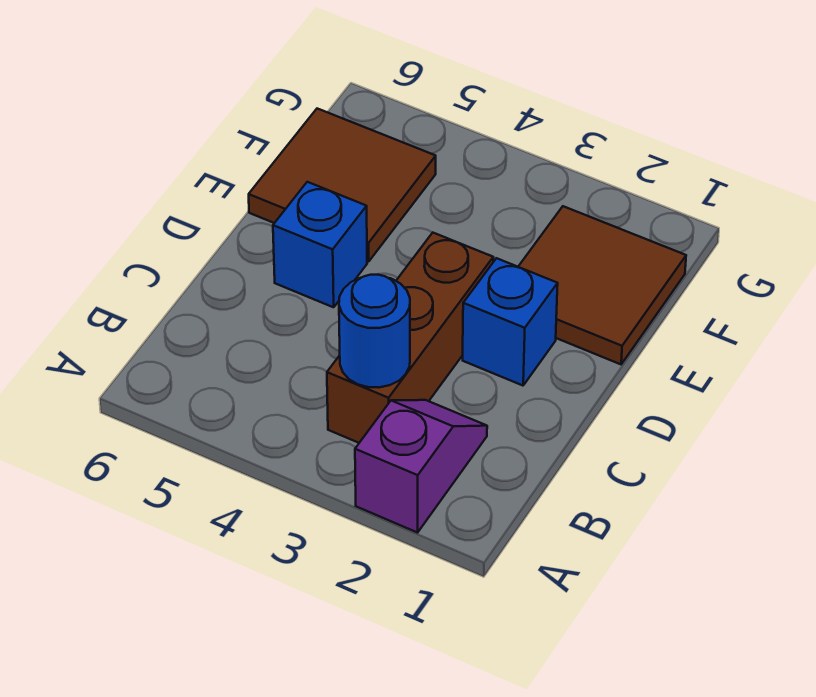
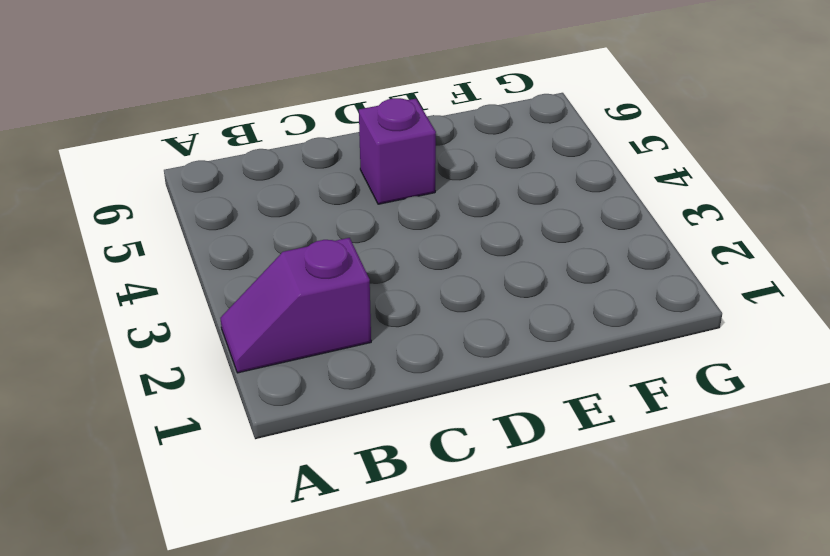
purple slope A2:B2 level 1 top B -> purple slope A2:B2 level 1 top A
purple brick D5 level 1 -> blue brick D5 level 1
none -> brown brick B3:D3 level 1
none -> blue brick D2 level 1

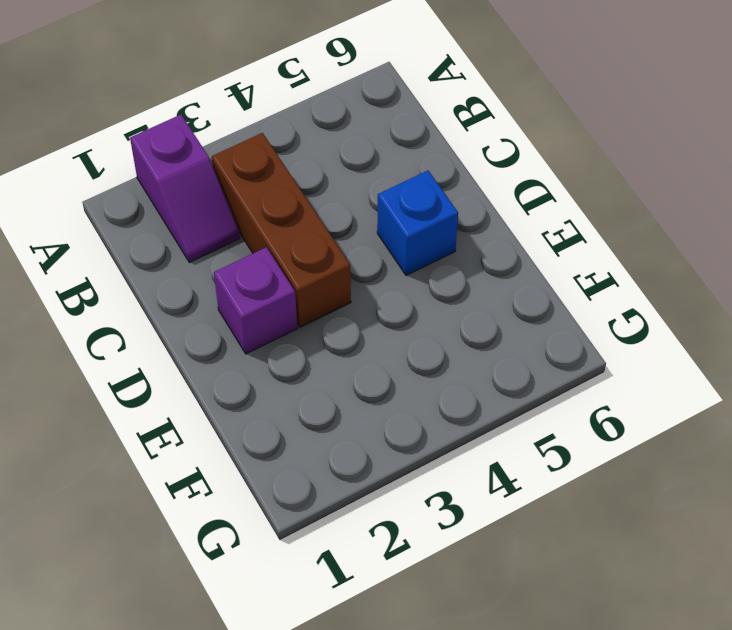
purple brick D2 level 1 -> blue brick D2 level 1
none -> brown tile E1:F2 level 1
none -> brown tile E5:F6 level 1

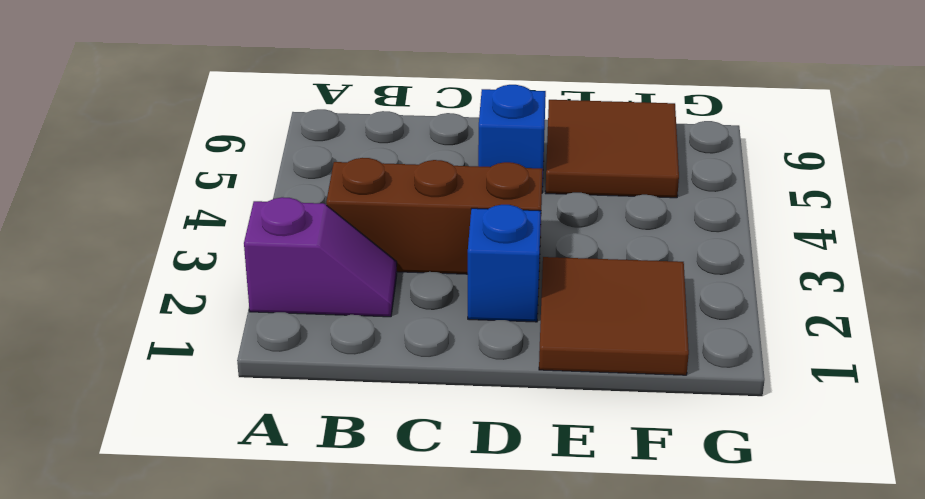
none -> blue round brick B3 level 2

